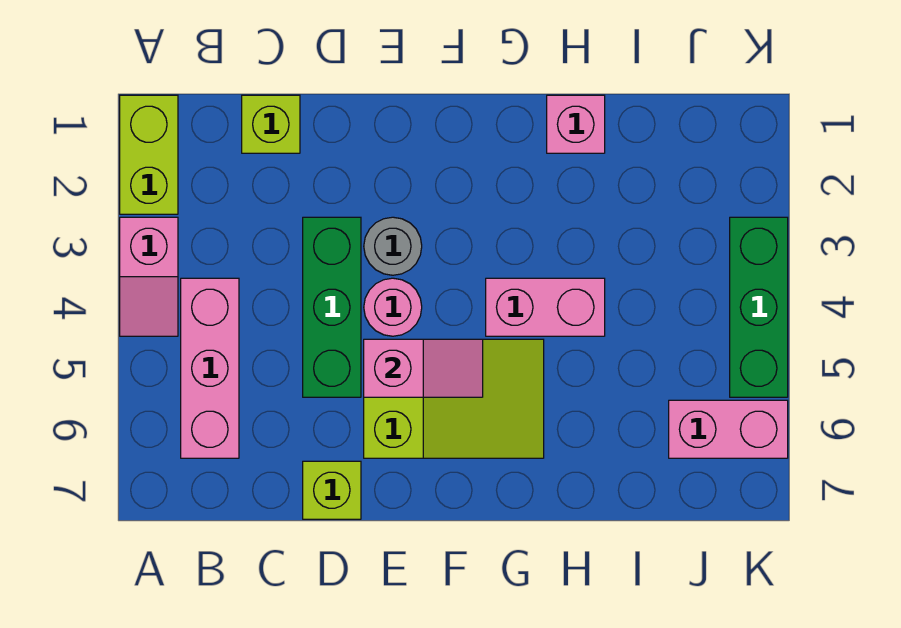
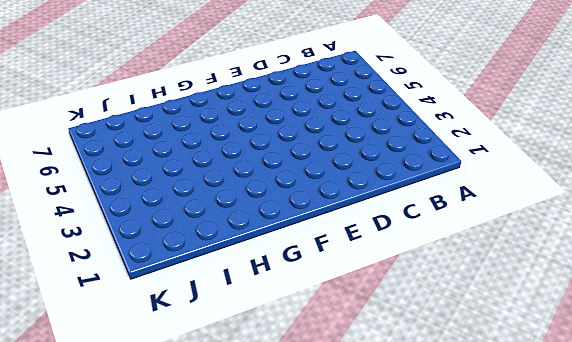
none -> lime brick A1:A2 level 1
none -> pink slope A3:A4 level 1 top 3
none -> pink brick B4:B6 level 1

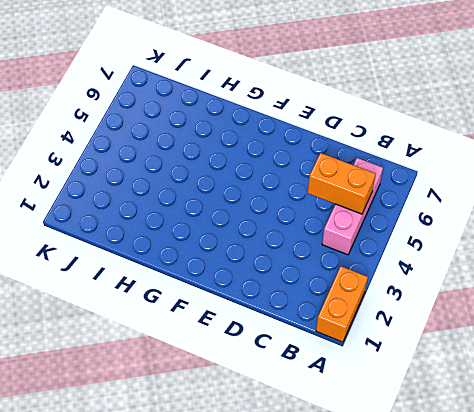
orange brick A1:A2 level 1 -> lime brick A1:A2 level 1
orange brick B5:C5 level 2 -> none
none -> pink slope A3:A4 level 1 top 3
none -> lime brick C1 level 1
none -> green brick D3:D5 level 1

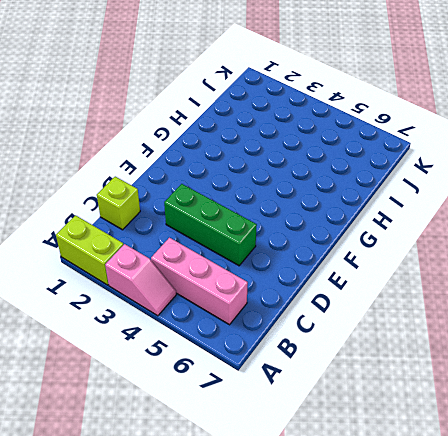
none -> lime brick D7 level 1
none -> grey round brick E3 level 1
none -> pink round brick E4 level 1

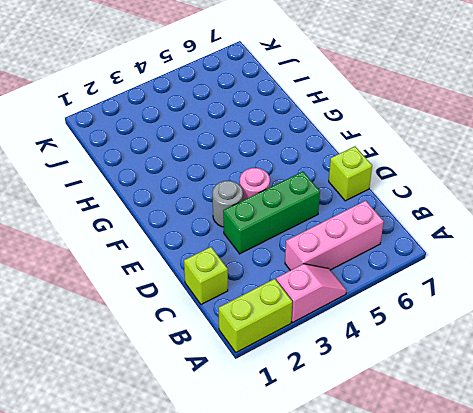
none -> lime slope E5:G6 level 1 top E
none -> pink brick G4:H4 level 1
none -> pink brick H1 level 1

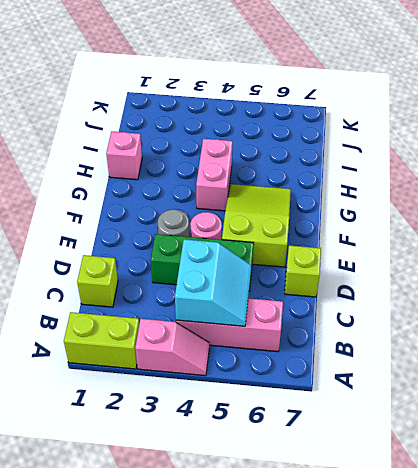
cyan slope B4:C5 level 2 top 4 -> none
none -> pink brick J6:K6 level 1
none -> green brick K3:K5 level 1
none -> pink slope E5:F5 level 2 top E

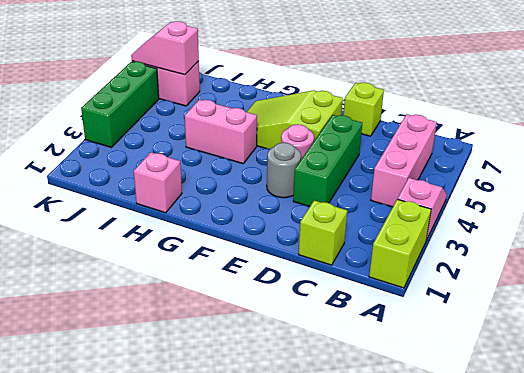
pink slope J6:K6 level 2 top J -> pink slope E5:F5 level 2 top E

